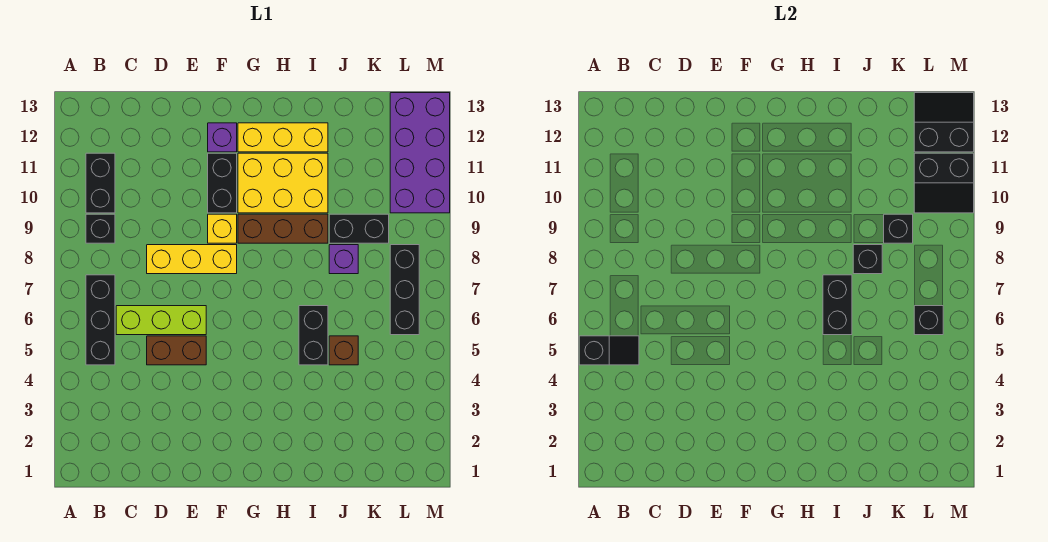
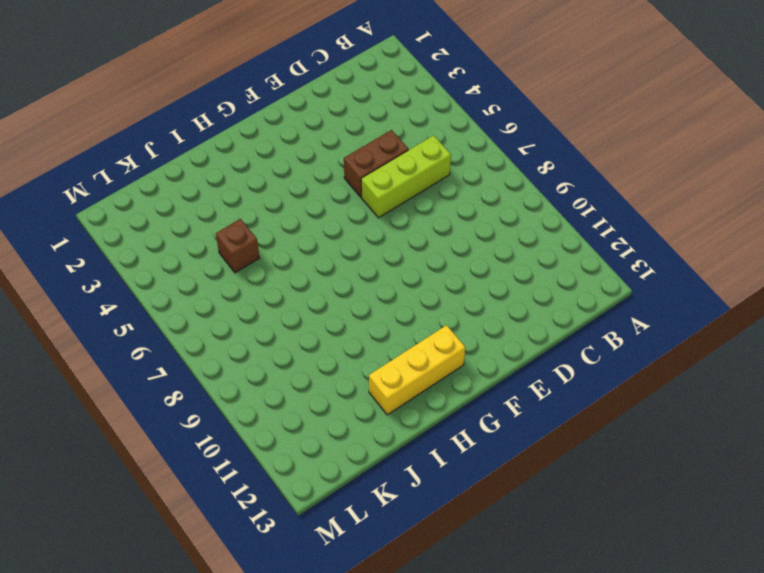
none -> black brick B5:B7 level 1
none -> black brick B9 level 1
none -> black brick B10:B11 level 1

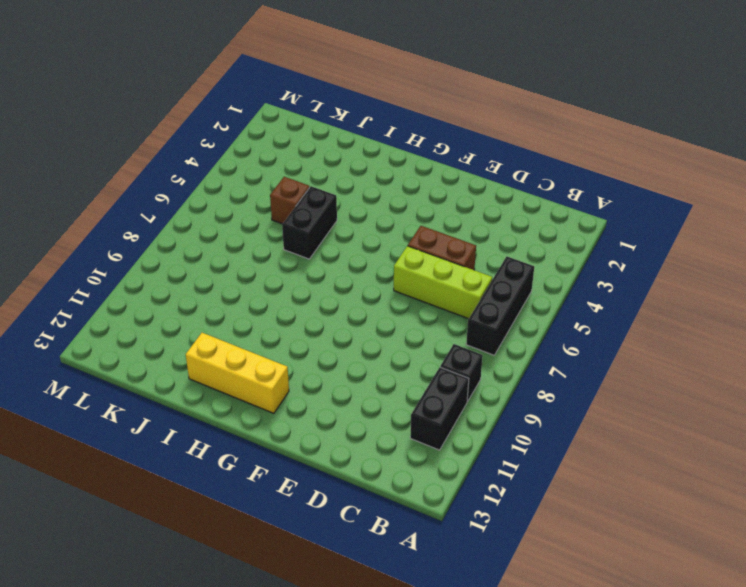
none -> yellow brick D8:F8 level 1
none -> yellow brick F9 level 1
none -> black brick F10:F11 level 1

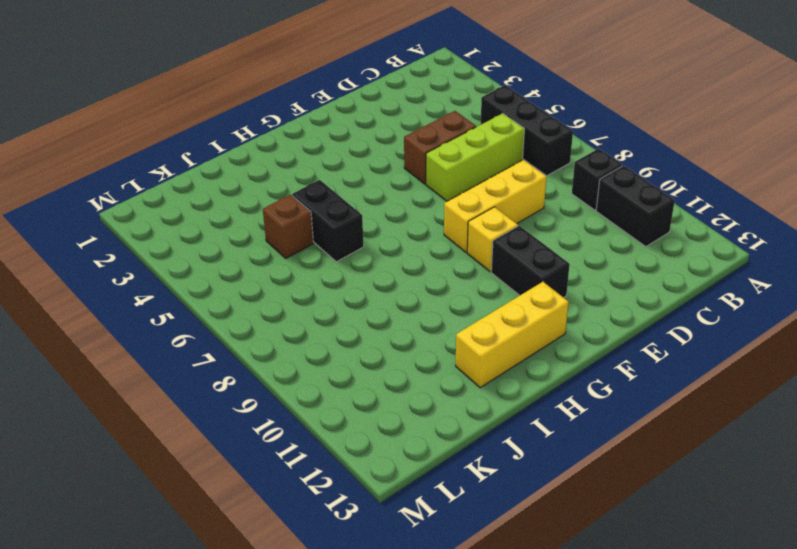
none -> purple brick F12 level 1
none -> brown brick G9:I9 level 1
none -> yellow brick G10:I11 level 1

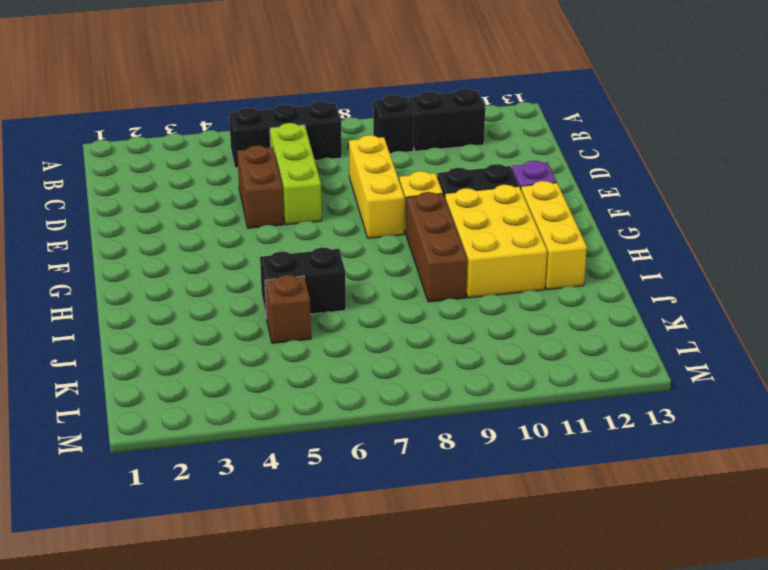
none -> purple brick J8 level 1
none -> black brick J9:K9 level 1
none -> black brick L6:L8 level 1

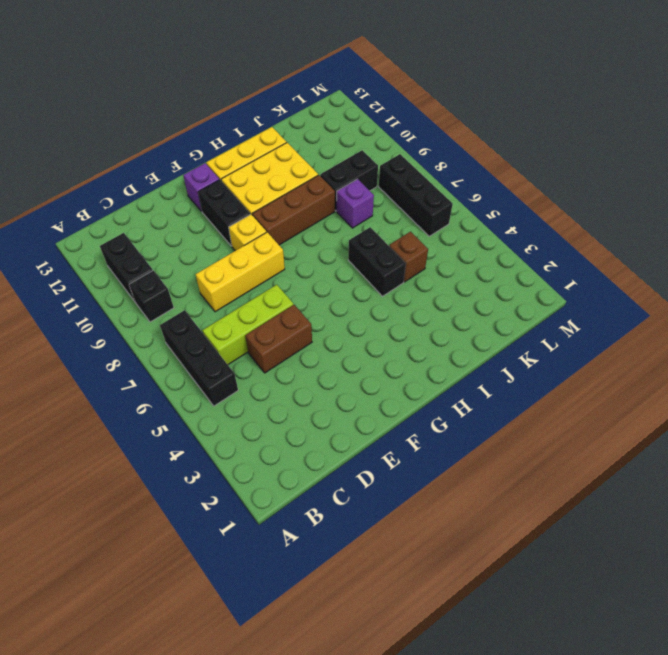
none -> purple brick L10:M13 level 1
none -> black slope A5:B5 level 2 top A
none -> black brick I6:I7 level 2

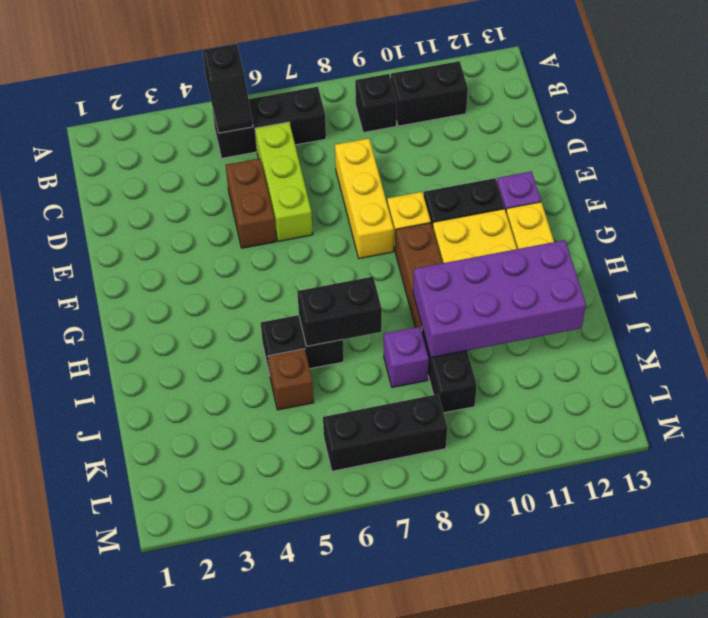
purple brick I9:J12 level 2 -> purple brick L10:M13 level 1
none -> black brick J8 level 2
none -> black brick K9 level 2
none -> black brick L6 level 2

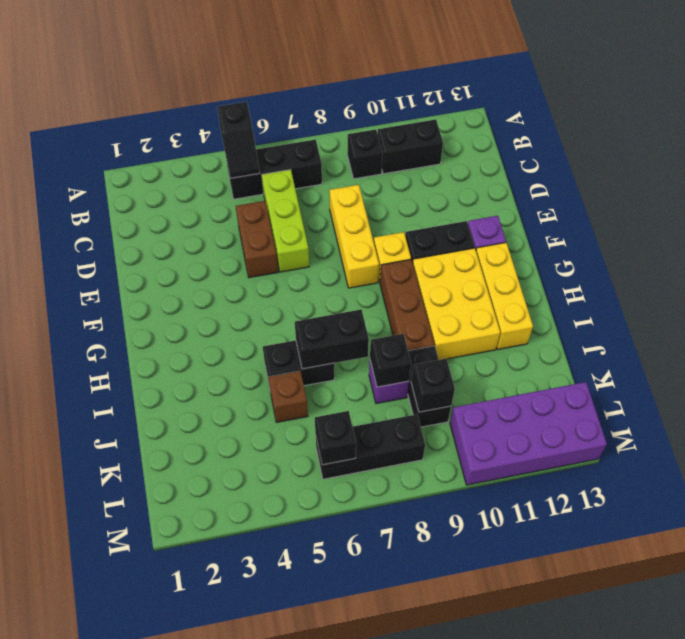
none -> black slope L10:M11 level 2 top 11
none -> black slope L12:M13 level 2 top 12

